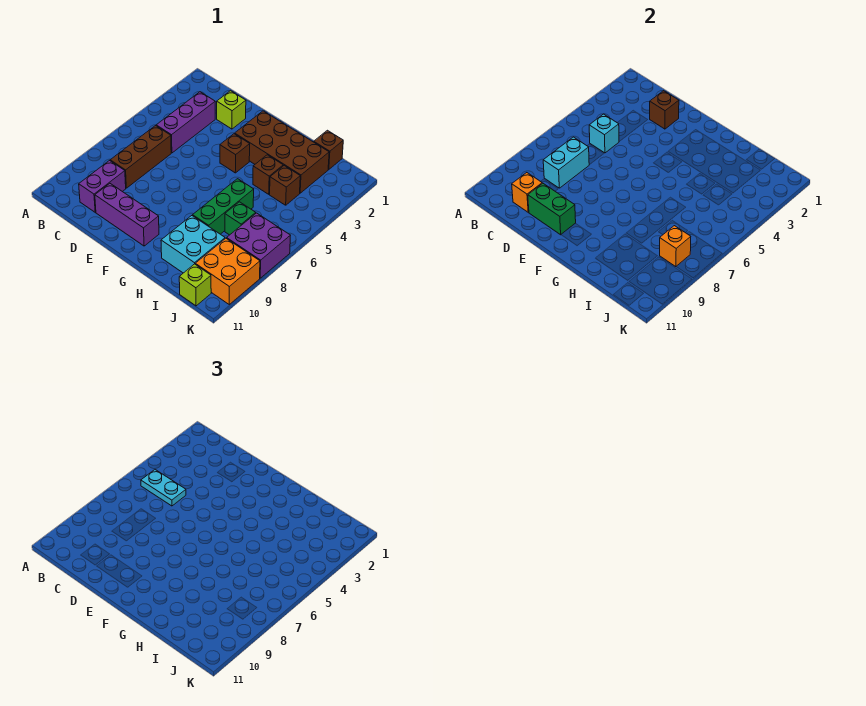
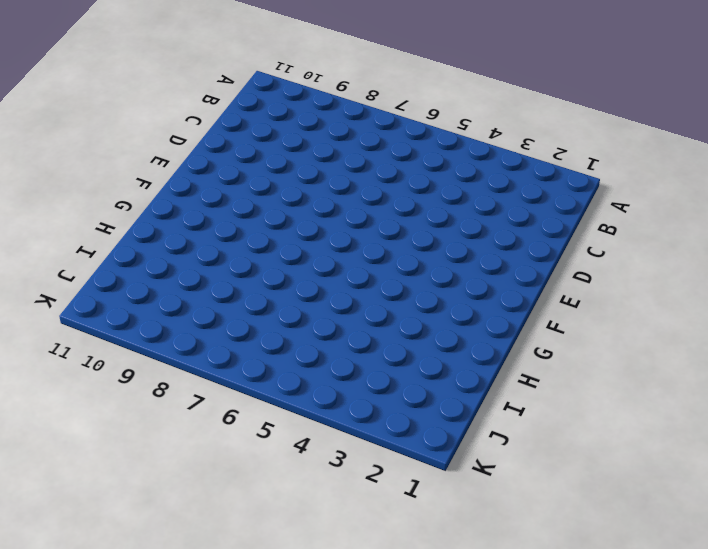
none -> purple brick C3:C5 level 1
none -> brown brick C6:C8 level 1
none -> purple brick C9:C10 level 1

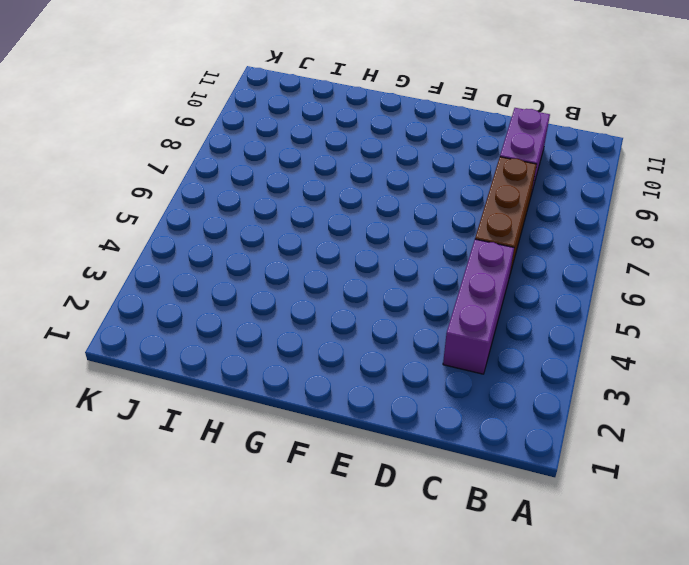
none -> lime brick D2 level 1
none -> purple brick D10:F10 level 1
none -> brown brick F2:I3 level 1

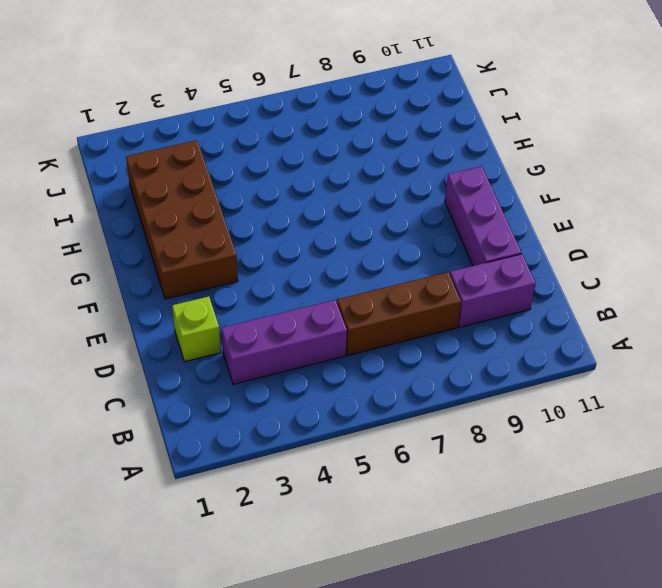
none -> brown brick F4 level 1
none -> brown brick H4 level 1
none -> green brick H6:H8 level 1

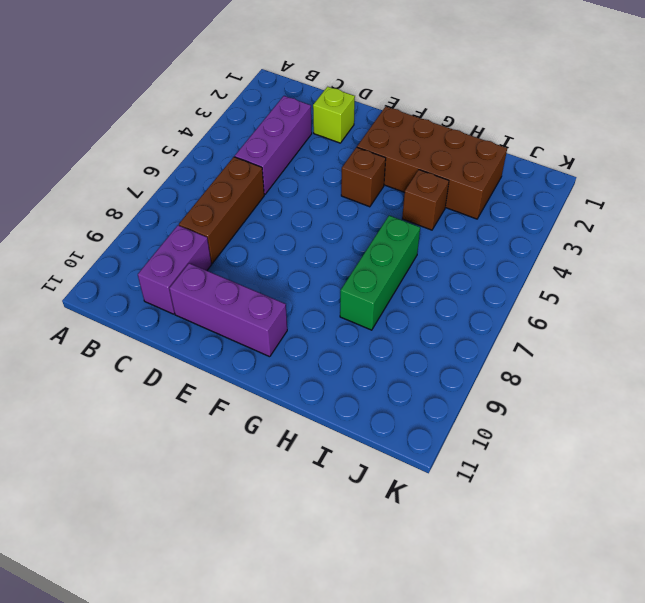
none -> cyan brick H9:I10 level 1
none -> brown brick I1 level 1
none -> brown brick I4 level 1

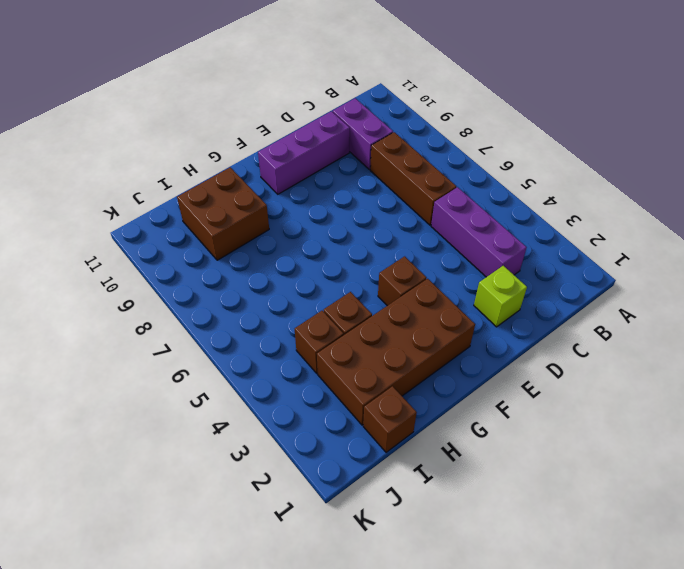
brown brick H9:I10 level 1 -> cyan brick H9:I10 level 1
none -> green brick H6:H8 level 1
none -> green brick I7 level 1
none -> purple brick J7:K8 level 1

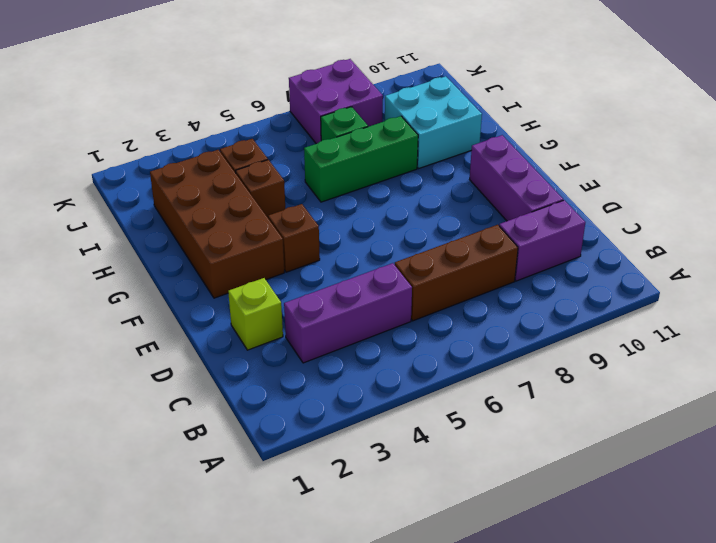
none -> brown brick I1 level 1
none -> orange brick J9:K10 level 1
none -> lime brick J11 level 1

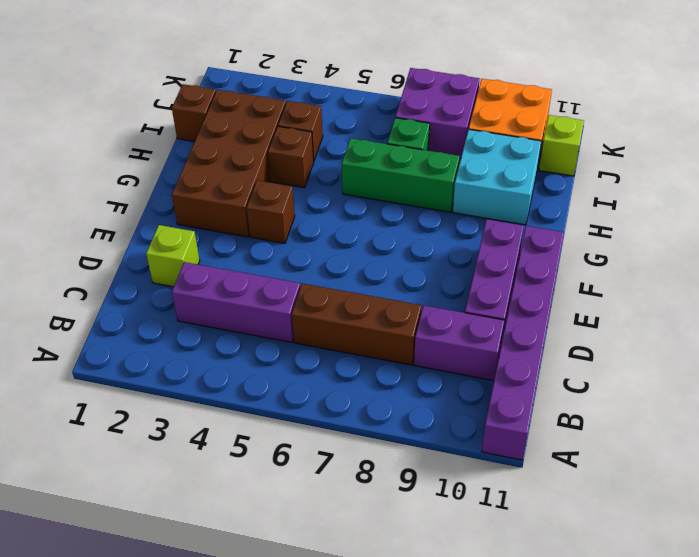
purple brick A11:F11 level 1 -> none
none -> cyan brick C5 level 2
none -> cyan brick C7:C8 level 2
none -> orange brick C10 level 2

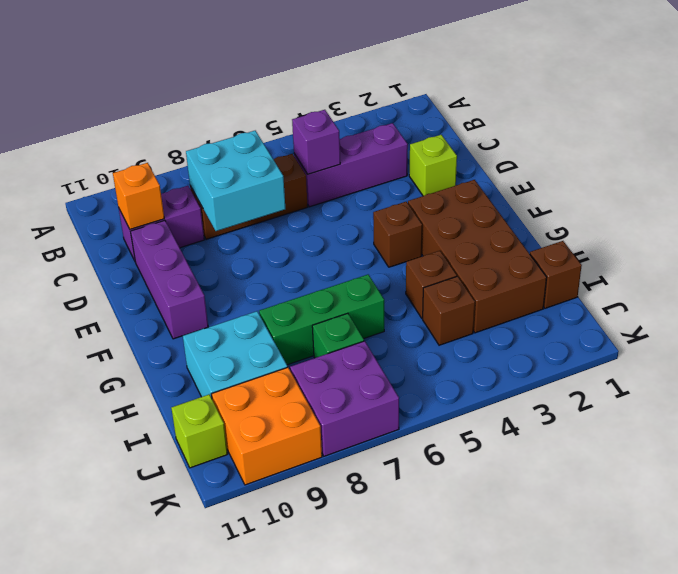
purple brick C5 level 2 -> cyan brick C5 level 2
cyan brick C7:D8 level 2 -> cyan brick C7:C8 level 2
none -> brown brick D2 level 2
none -> green brick D10:E10 level 2
none -> orange brick J8 level 2

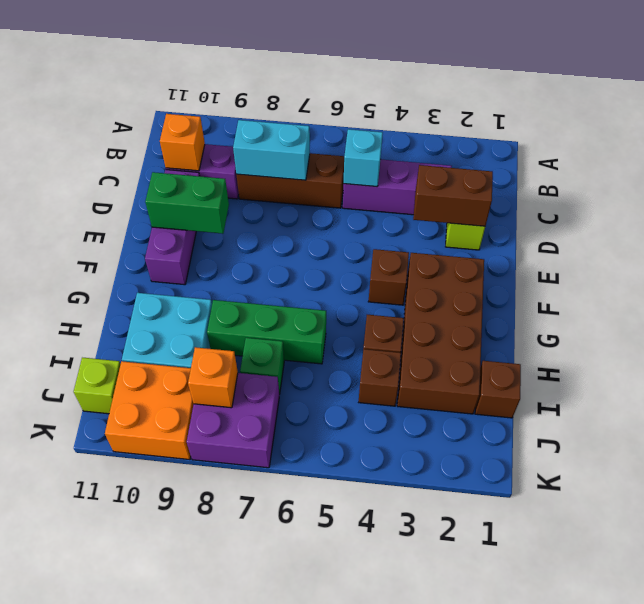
brown brick D2:D3 level 2 -> brown brick D2 level 2
green brick E9:E10 level 2 -> green brick D10:E10 level 2
none -> cyan plate B5:C5 level 3

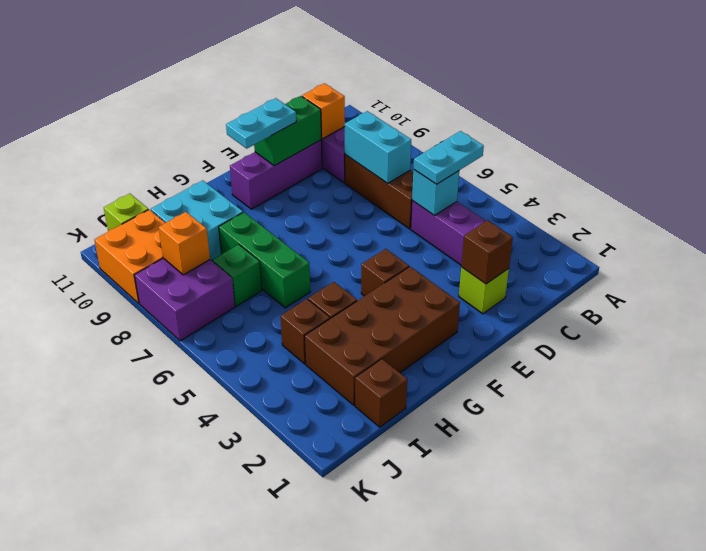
cyan plate E10:F10 level 3 -> none

